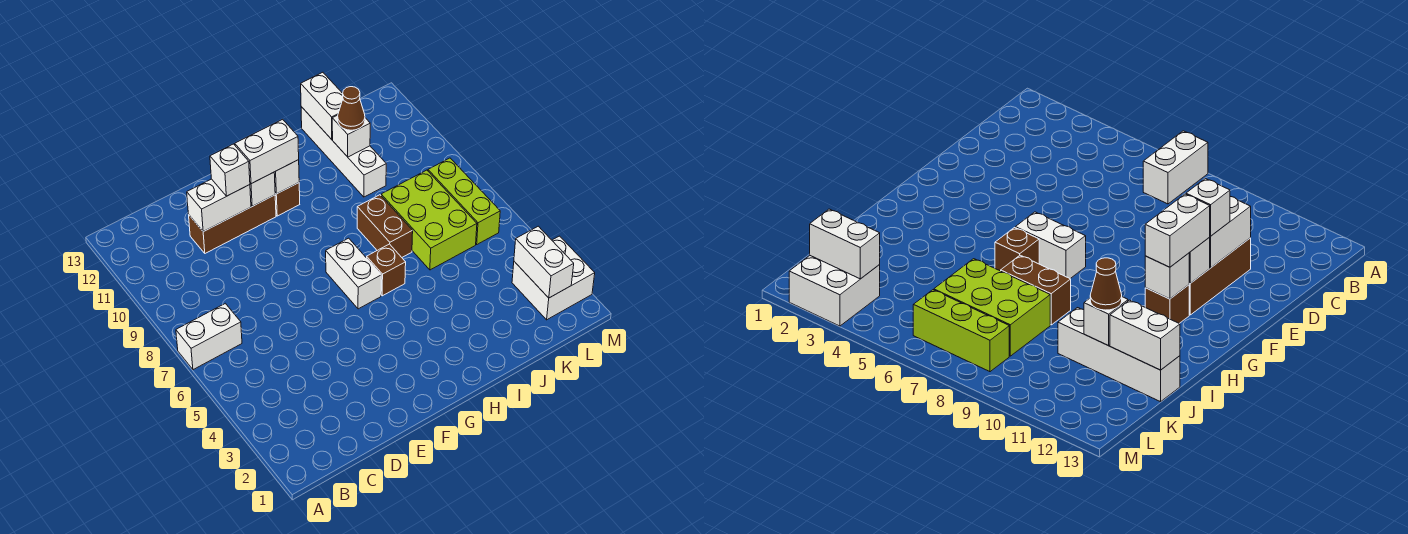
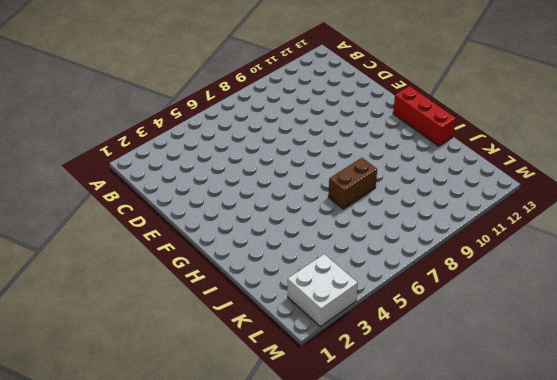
red brick G13:I13 level 1 -> none
none -> white brick A7:B7 level 1
none -> brown brick D11:F11 level 1
none -> white brick G6:G7 level 1

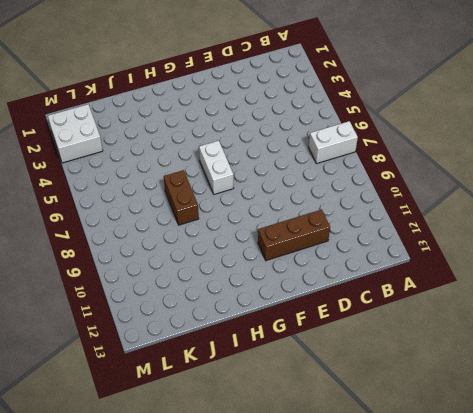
none -> brown brick G11 level 1
none -> brown brick H6 level 1
none -> lime brick J6:K8 level 1

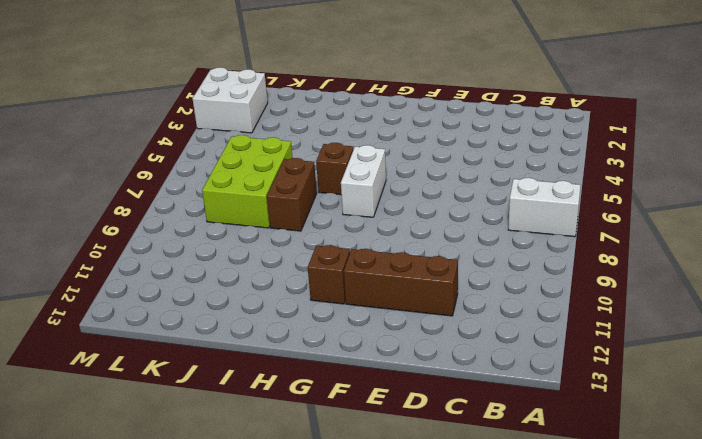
none -> white brick J10:J13 level 1
none -> lime brick L6:L8 level 1
none -> white brick D11:E11 level 2

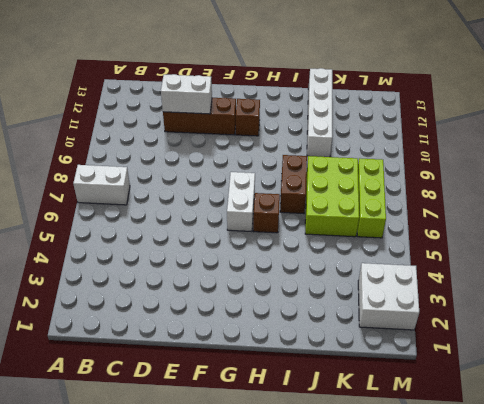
none -> white brick F11 level 2
none -> white brick G11 level 2
none -> white brick J11 level 2

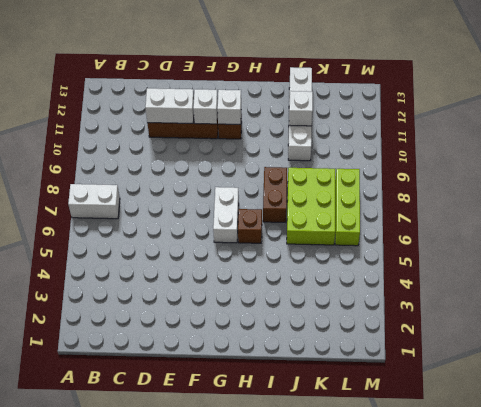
none -> white brick L2:M3 level 1
none -> white brick J12:J13 level 2
none -> white brick L2:L3 level 2

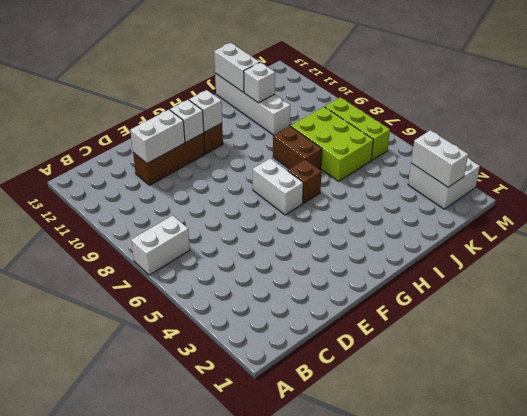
none -> white brick E11 level 3
none -> white brick F11:G11 level 3
none -> brown cone J11 level 3

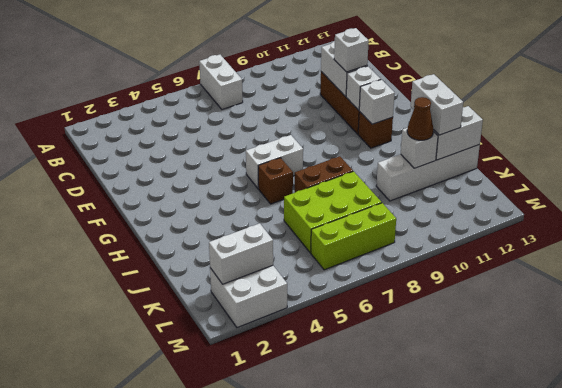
white brick I12:J12 level 3 -> white brick F11:G11 level 3

